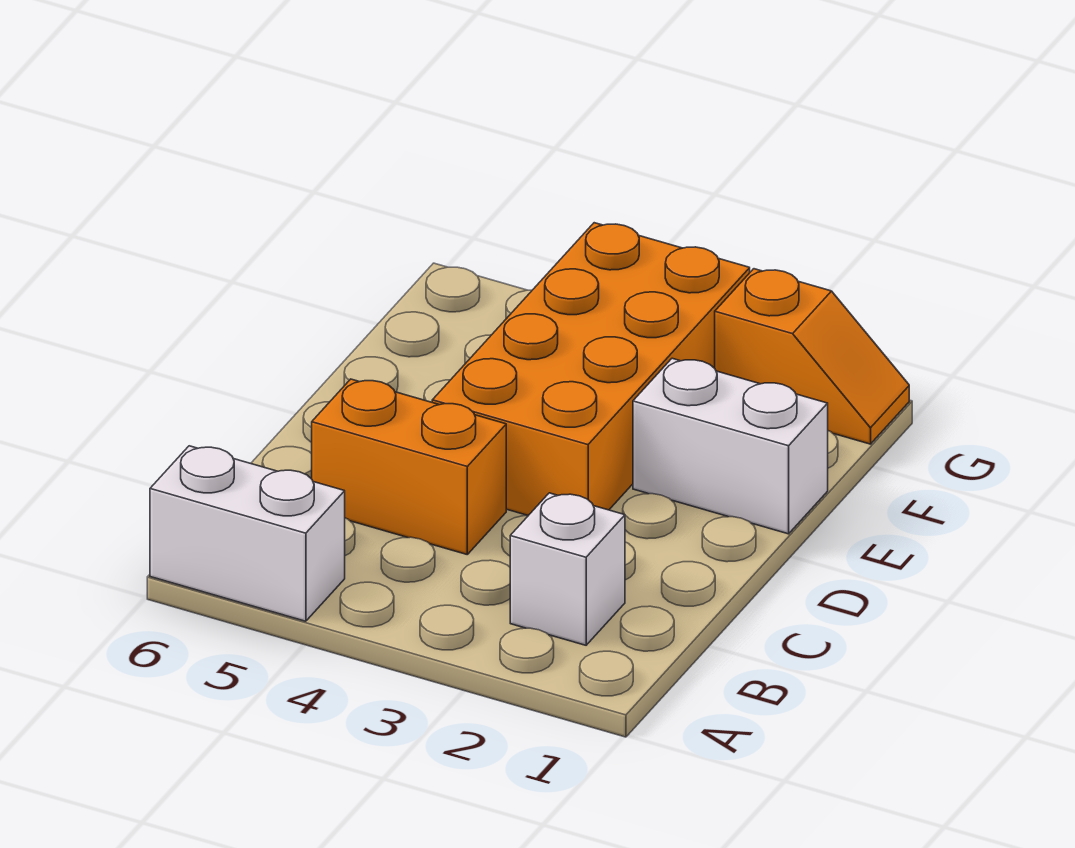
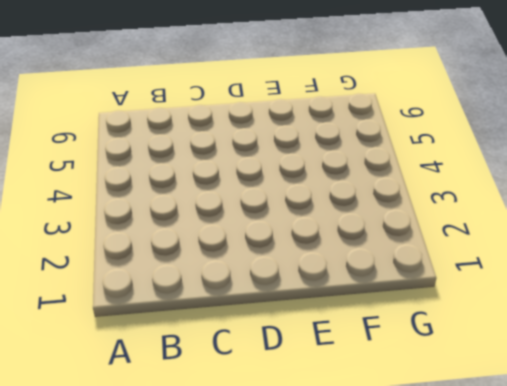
none -> white brick A5:A6 level 1
none -> white brick B2 level 1

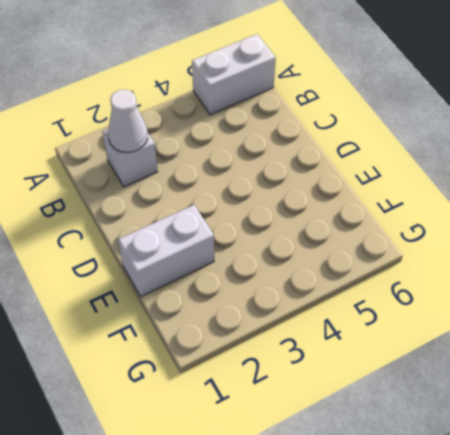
white cone B2 level 2 -> none
none -> orange brick C4:C5 level 1
none -> orange brick D3:G4 level 1

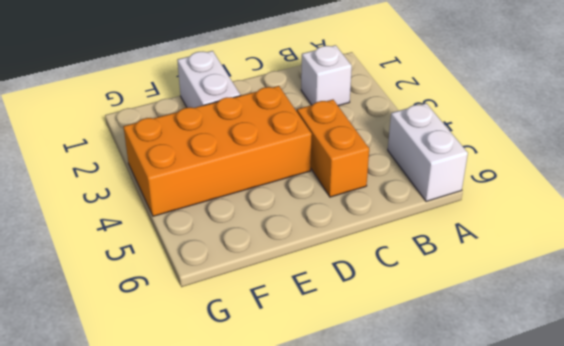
none -> orange slope G1:G2 level 1 top 2

